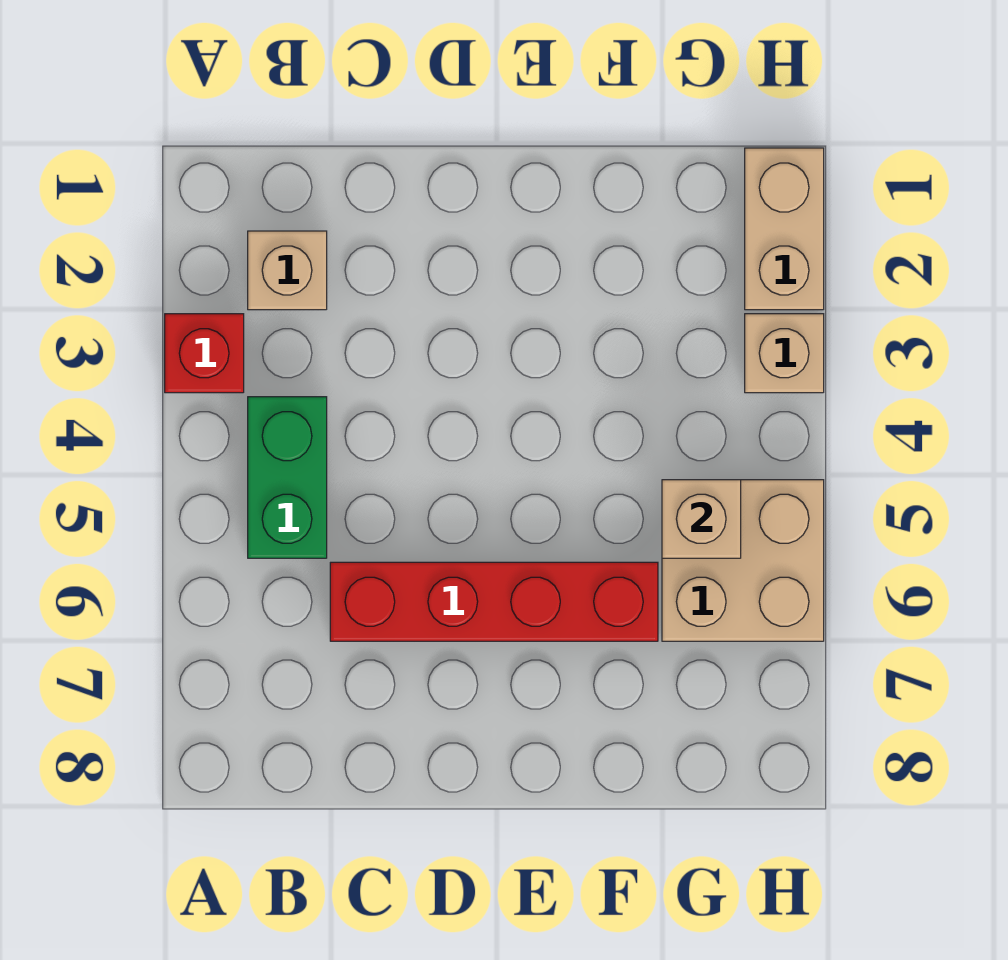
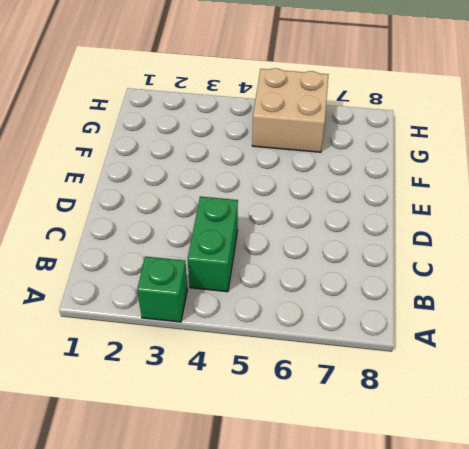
green brick A3 level 1 -> red brick A3 level 1
green brick B4:C4 level 1 -> green brick B4:B5 level 1
none -> tan brick B2 level 1
none -> red brick C6:F6 level 1

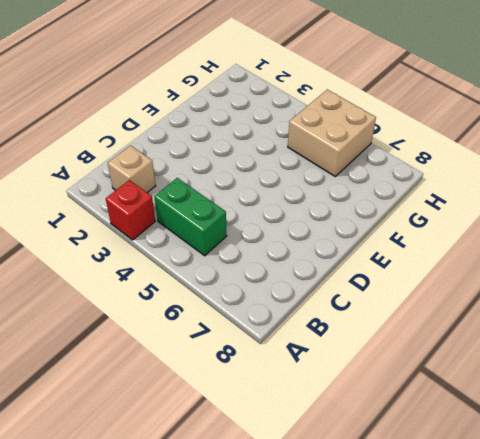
none -> red brick C6:F6 level 1
none -> tan brick H1:H2 level 1

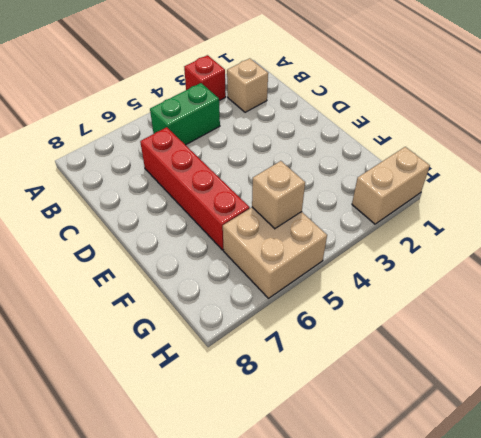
none -> tan brick H3 level 1

